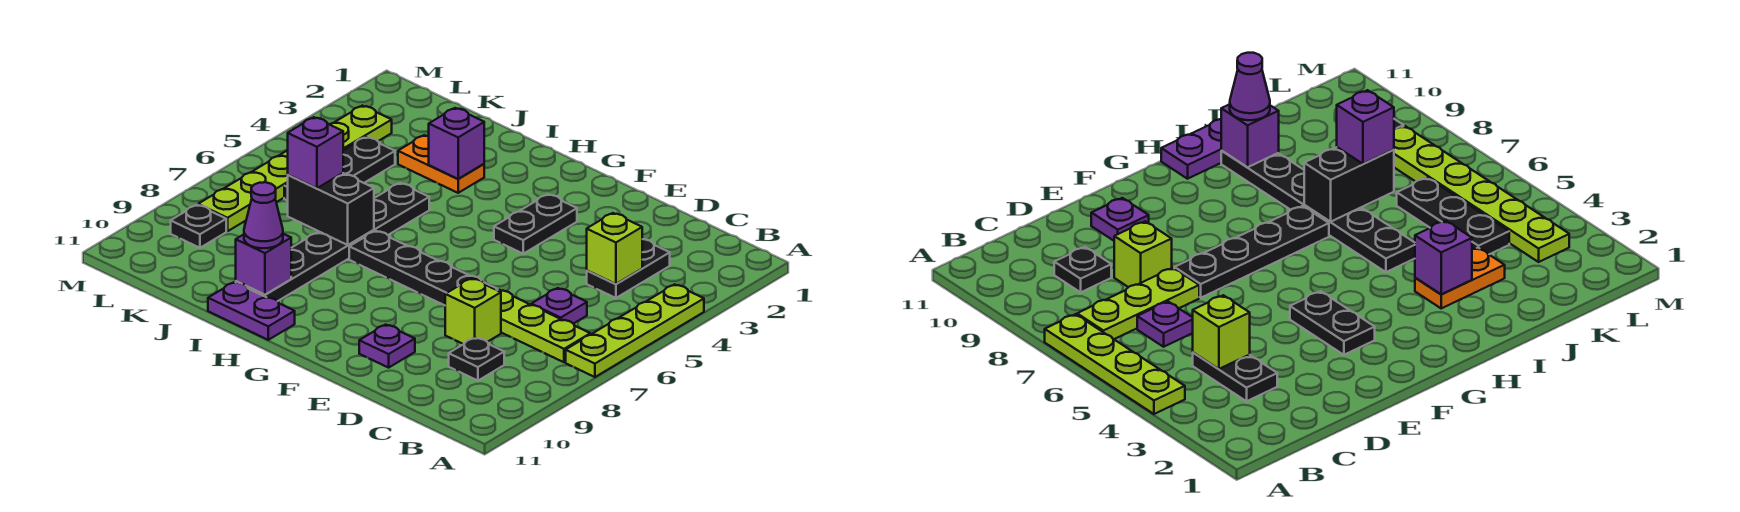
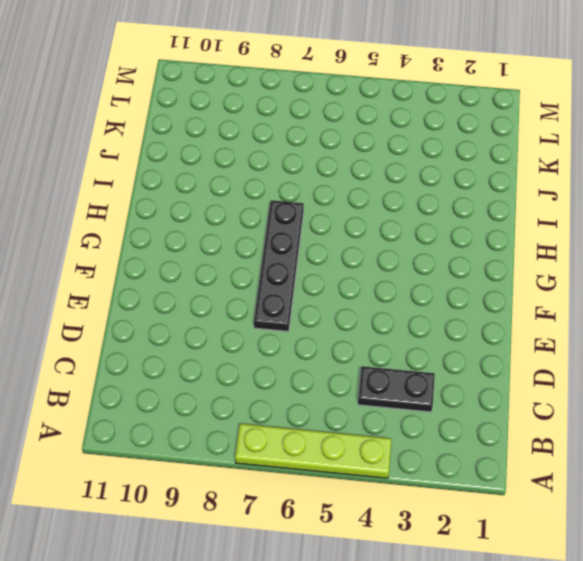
none -> lime plate B7:D7 level 1
none -> purple plate C6 level 1
none -> black plate C9 level 1

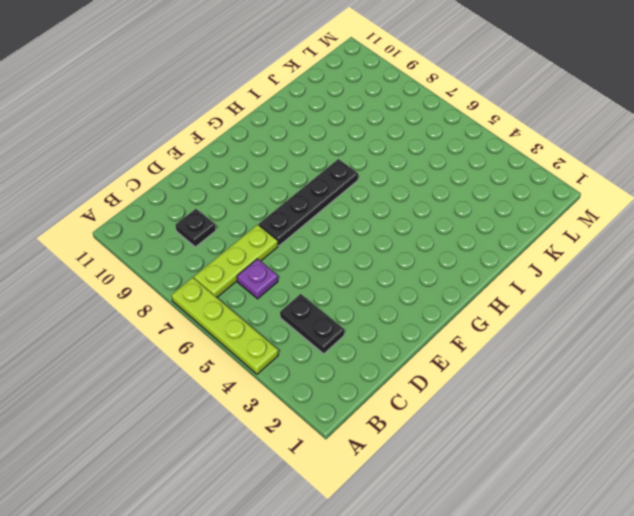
none -> lime brick D8 level 1
none -> purple plate E10 level 1
none -> black plate F3:F4 level 1

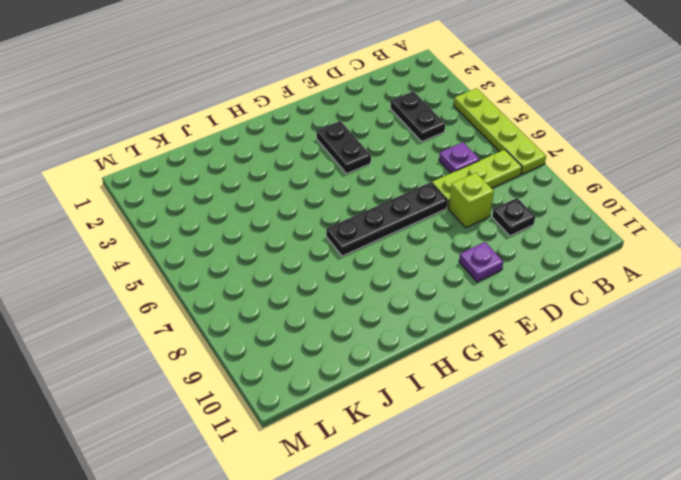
none -> purple plate H11:I11 level 1
none -> orange plate I3:J3 level 1
none -> black plate I5:I10 level 1

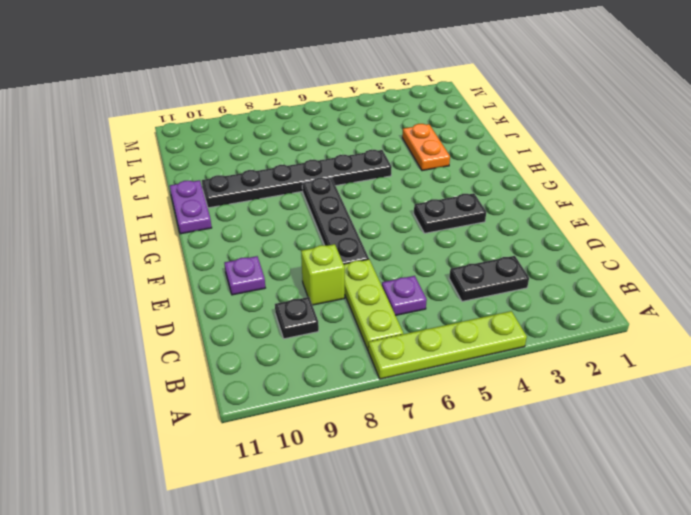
none -> black plate K4:K6 level 1
none -> lime plate L3:L8 level 1
none -> black plate L9 level 1

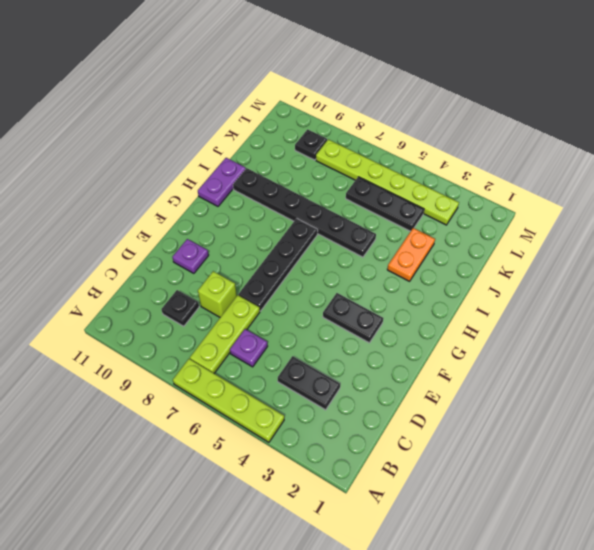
none -> lime brick C4 level 2
none -> purple brick I3 level 2
none -> black brick I7:J7 level 2

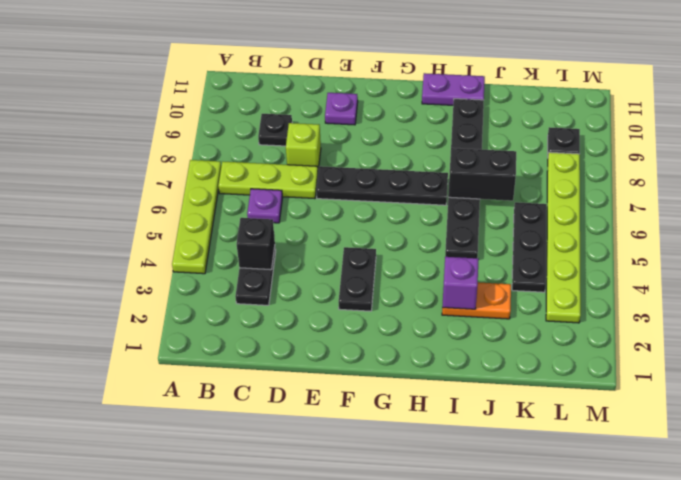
black brick C4 level 2 -> lime brick C4 level 2
none -> purple brick I10 level 2
none -> purple cone I10 level 3
none -> purple brick J7 level 3

